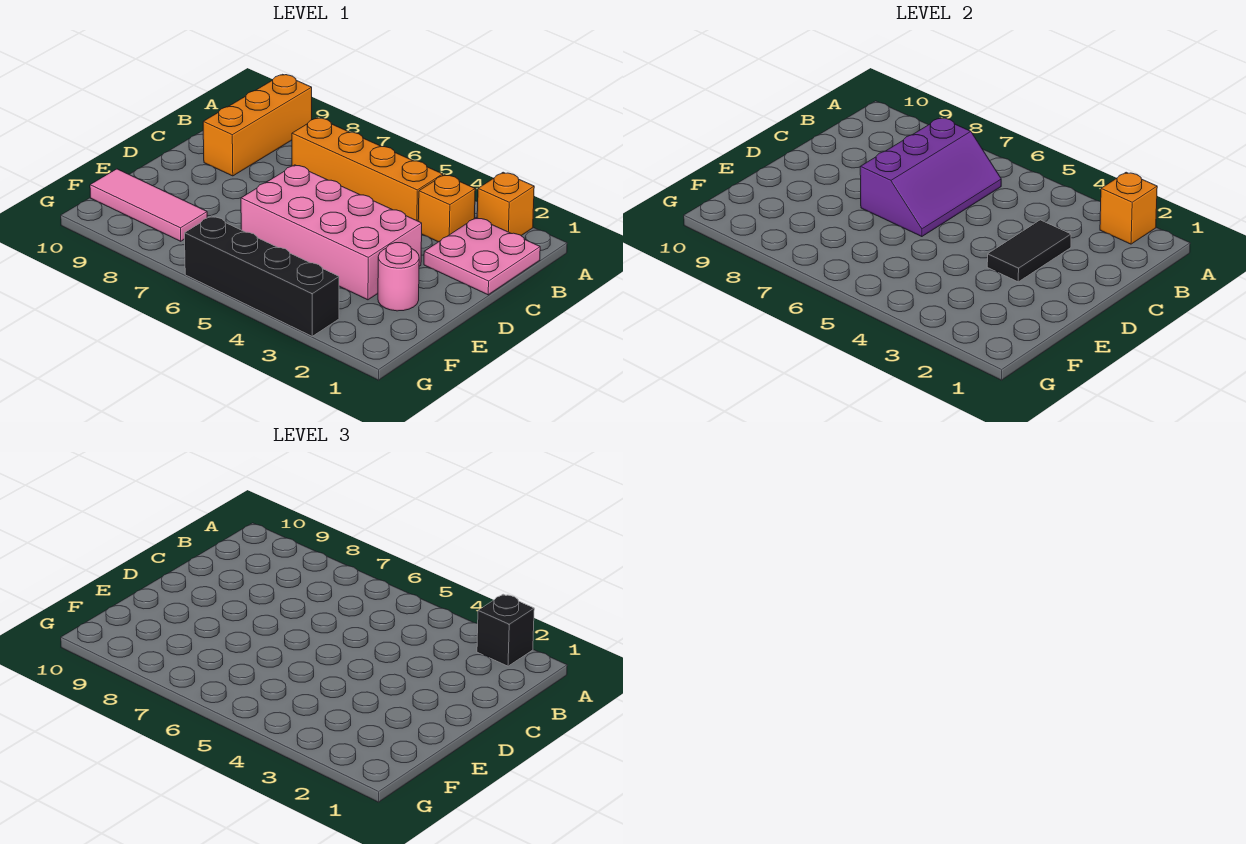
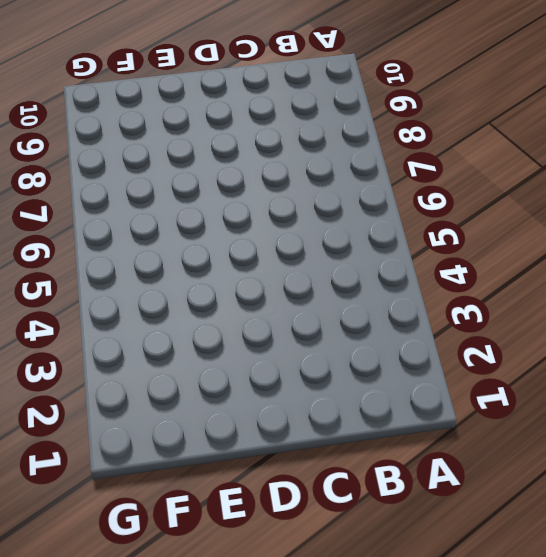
none -> orange brick A2 level 1
none -> orange brick A9:C9 level 1
none -> pink plate B1:C2 level 1

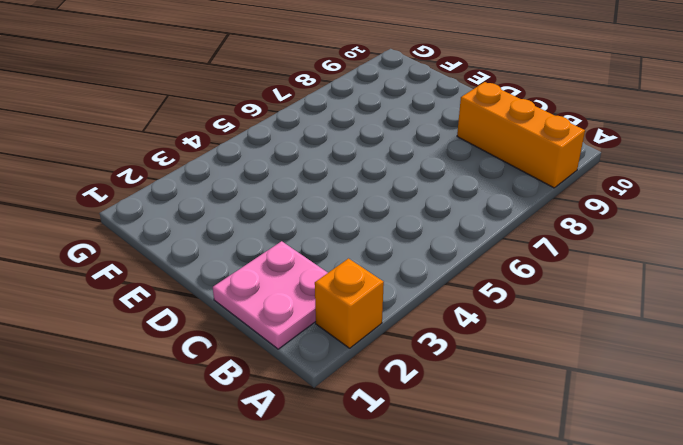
none -> orange brick B3 level 1
none -> orange brick B4:B7 level 1
none -> pink brick D3:E6 level 1

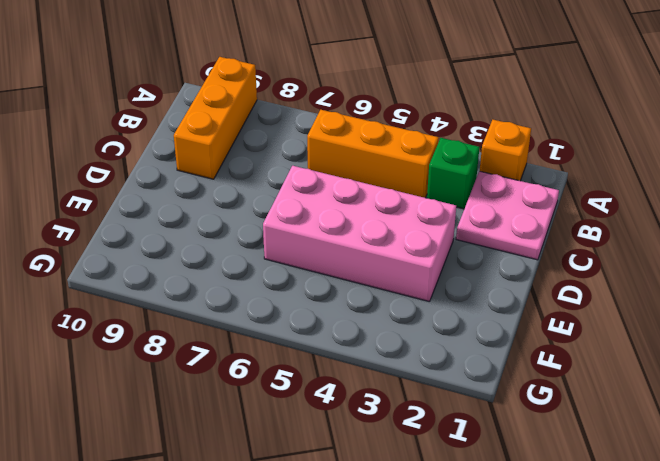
green brick B3 level 1 -> orange brick B3 level 1
orange brick B4:B6 level 1 -> orange brick B4:B7 level 1
none -> pink round brick E2 level 1
none -> pink tile F8:F10 level 1
none -> black brick G3:G6 level 1

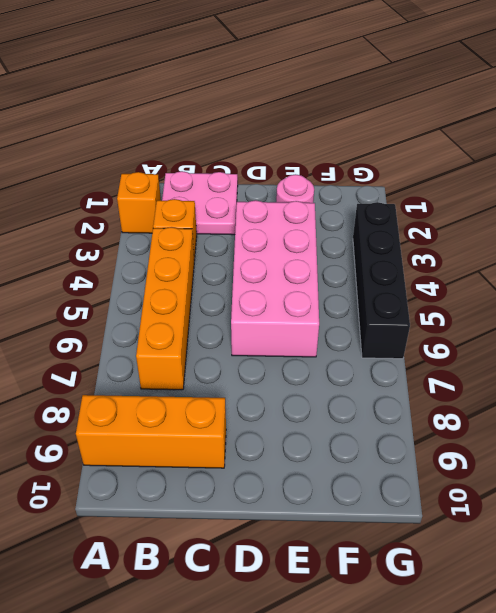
none -> pink tile F8:F10 level 1
none -> orange brick A2 level 2
none -> purple slope B6:D7 level 2 top 7

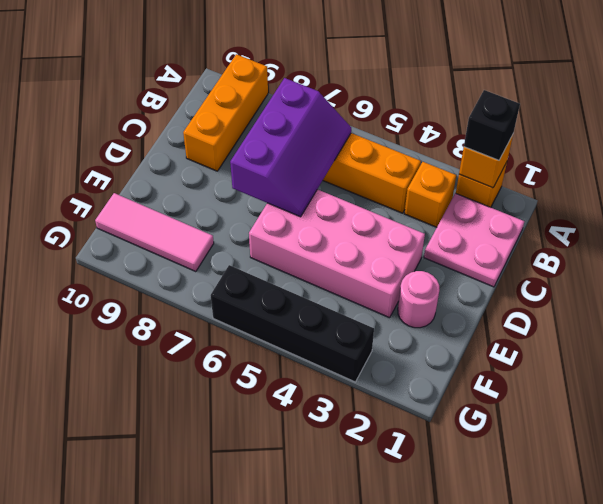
none -> black tile C3:D3 level 2

